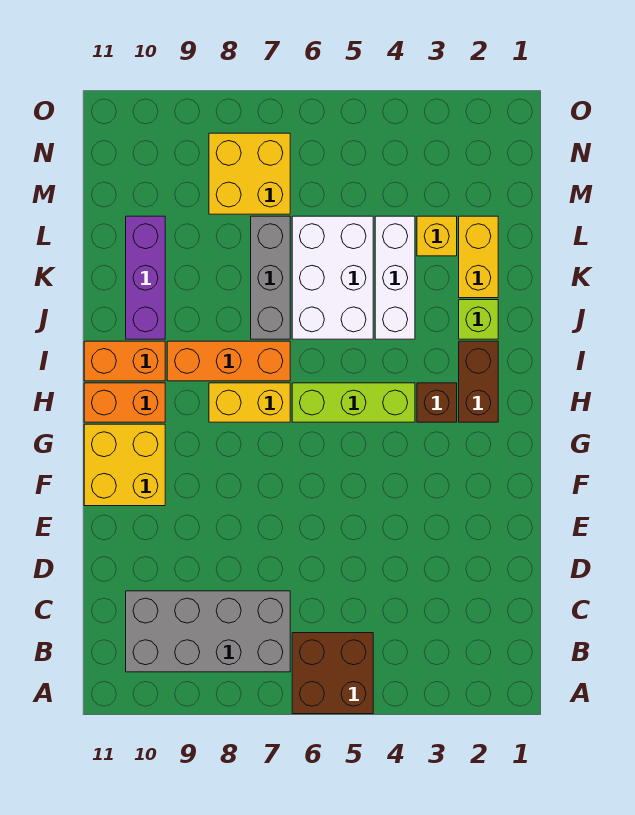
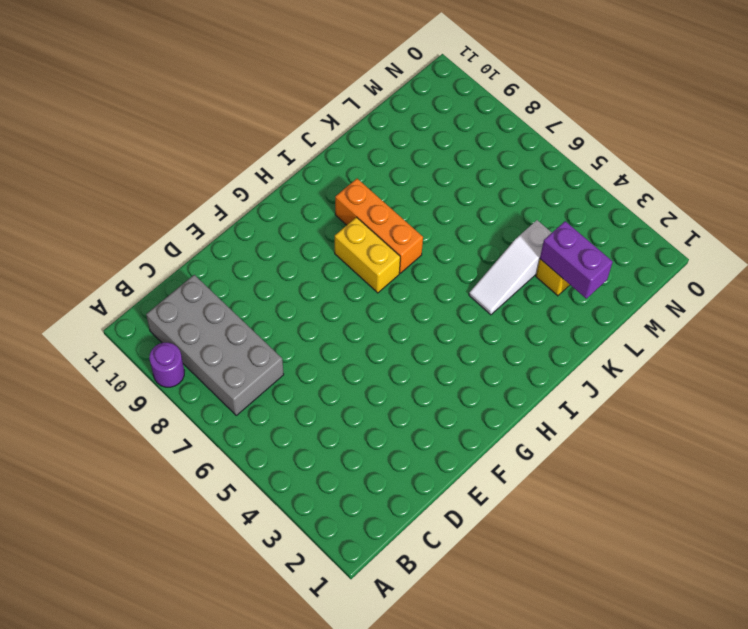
purple round brick A9 level 1 -> none
white slope J4:L4 level 1 top L -> white brick J4:L4 level 1
purple brick L2:L3 level 2 -> none
none -> brown brick A5:B6 level 1
none -> yellow brick F10:G11 level 1
none -> brown brick H2:I2 level 1

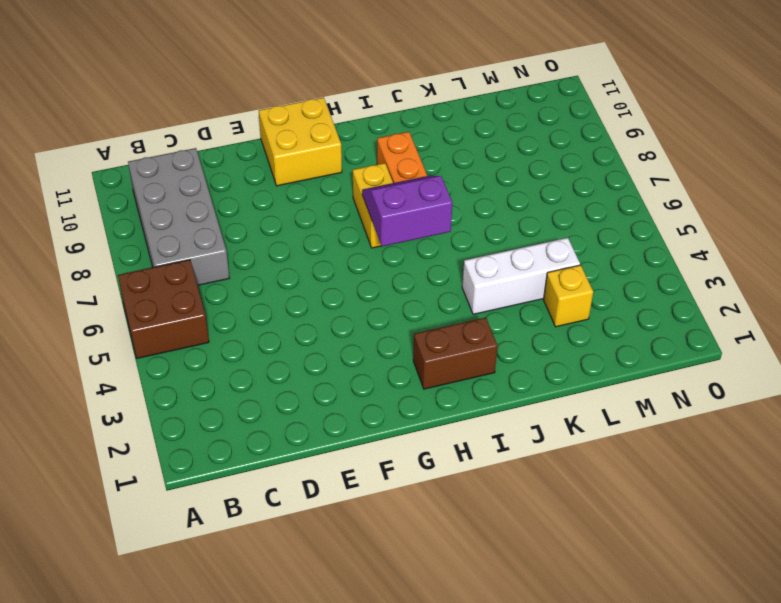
purple slope H6:I7 level 2 top 6 -> none
none -> brown brick H3 level 1
none -> lime brick H4:H6 level 1
none -> orange brick H10:H11 level 1

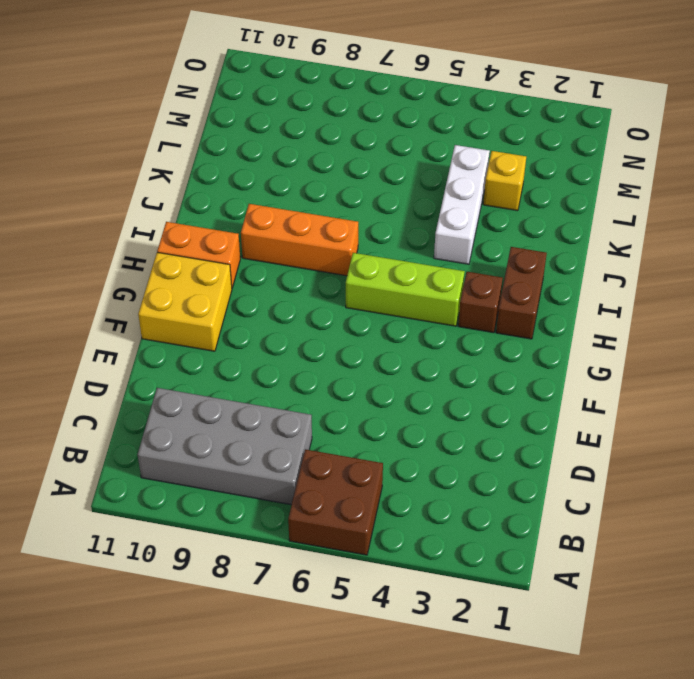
none -> yellow brick H7:H8 level 1
none -> orange brick I10:I11 level 1
none -> lime brick J2 level 1

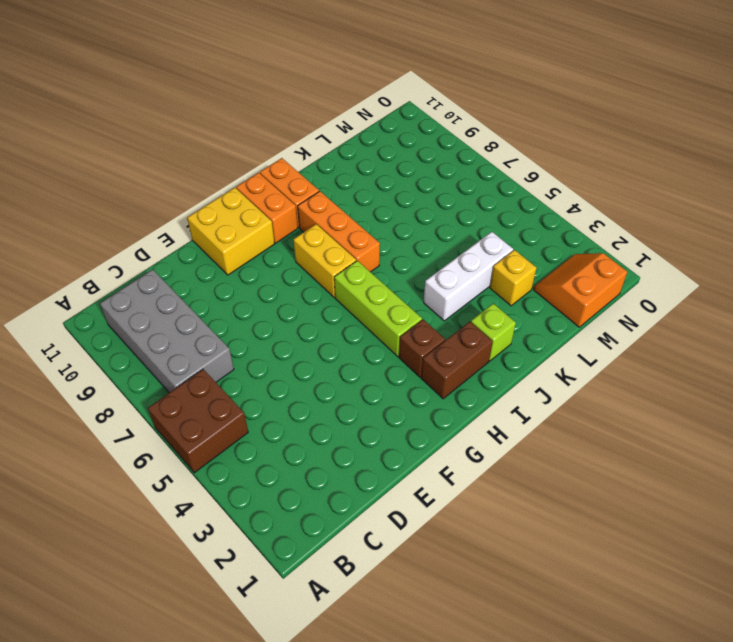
orange slope M1:N2 level 1 top 1 -> none
none -> white brick J5:L6 level 1
none -> grey brick J7:L7 level 1
none -> purple brick J10:L10 level 1

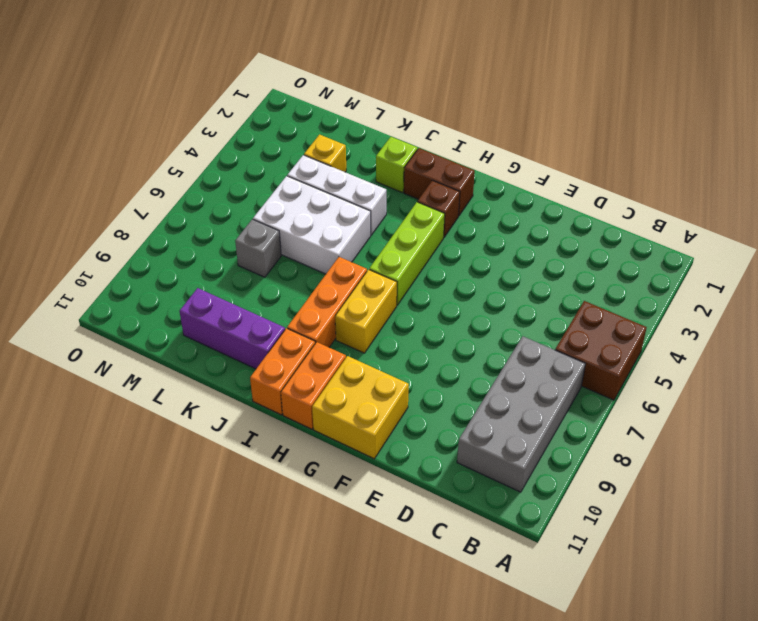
grey brick L7 level 1 -> grey brick J7:L7 level 1
none -> yellow brick K2:L2 level 1
none -> yellow brick M7:N8 level 1

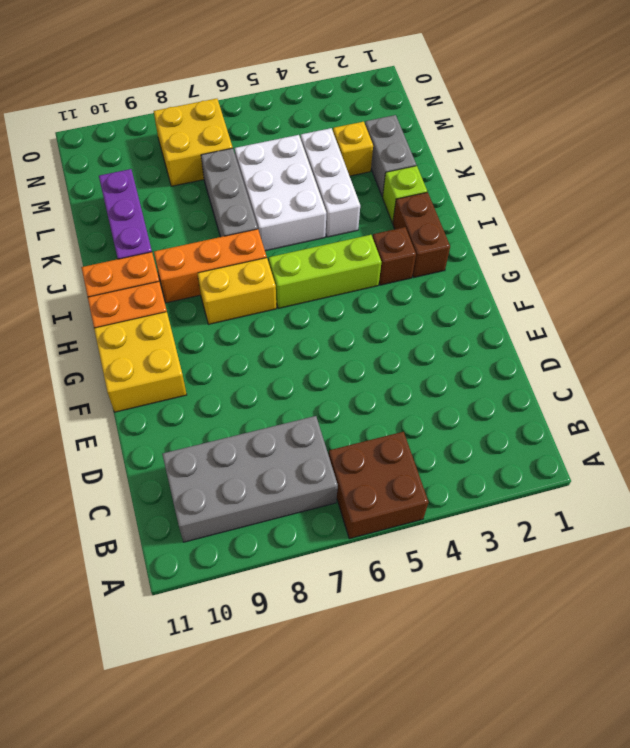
grey brick K2:L2 level 1 -> yellow brick K2:L2 level 1

